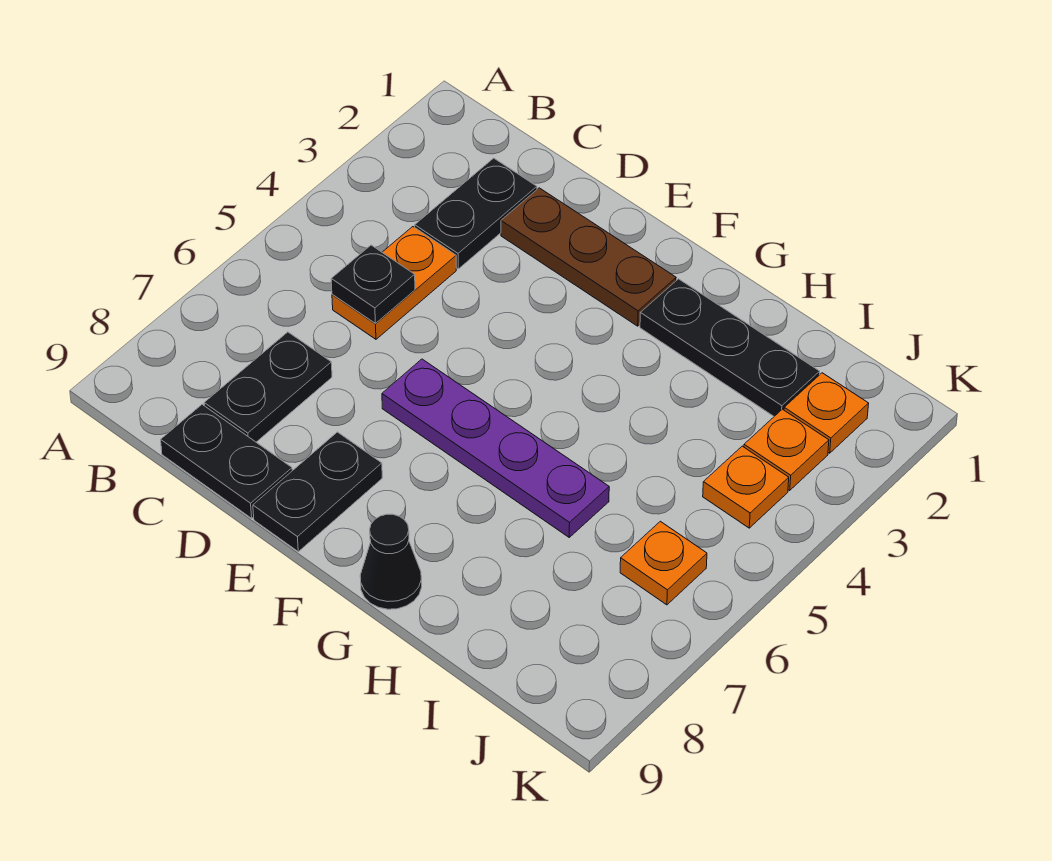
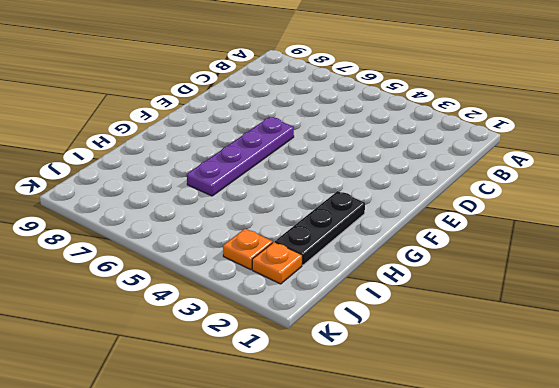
none -> black plate C2:C3 level 1
none -> orange plate C4:C5 level 1
none -> black plate C7:C8 level 1

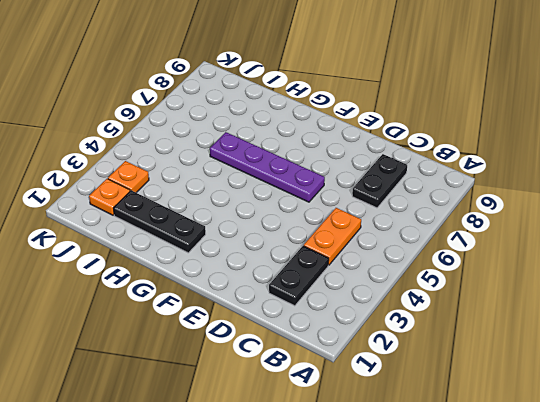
none -> black plate C9:D9 level 1
none -> brown plate D2:F2 level 1
none -> black plate E8:E9 level 1

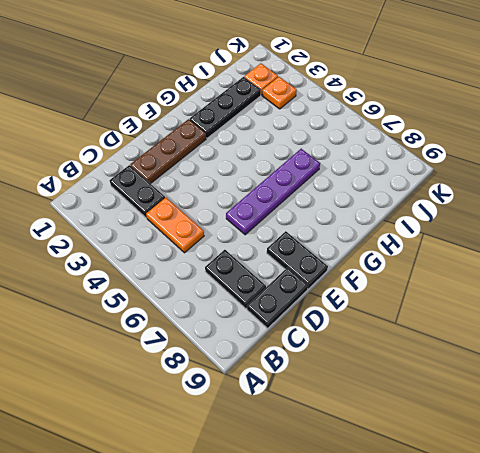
none -> black cone G9 level 1
none -> orange plate J4 level 1
none -> orange plate J6 level 1

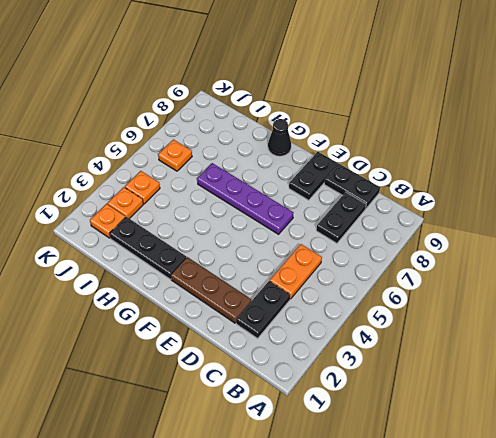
none -> black plate C5 level 2

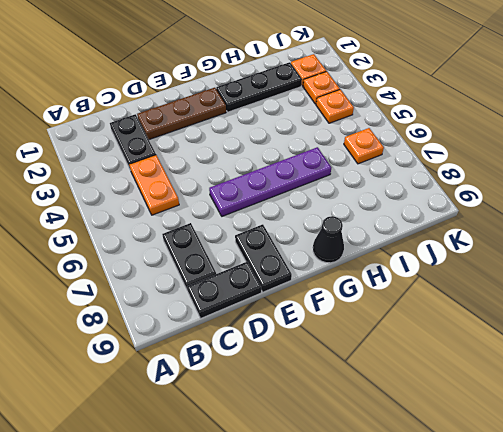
none -> black plate C5 level 2

